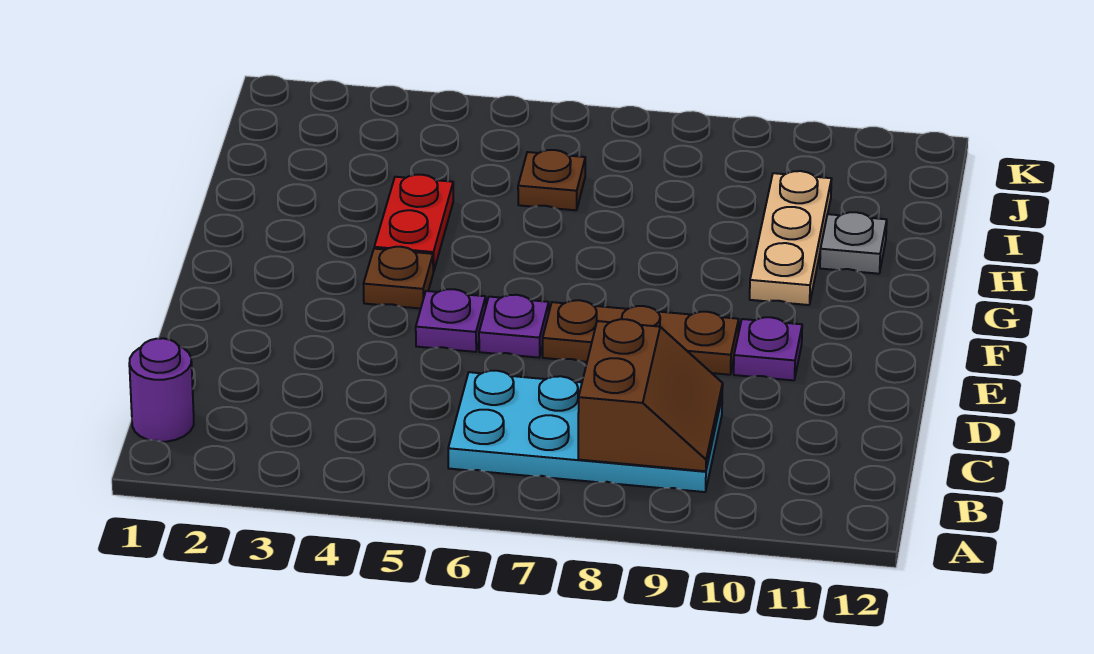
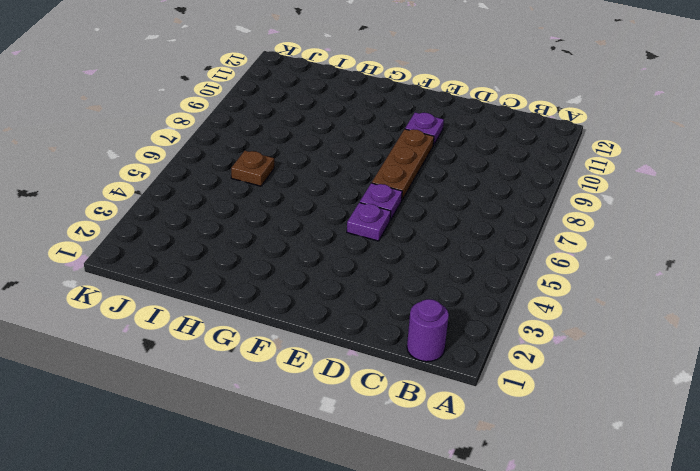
none -> cyan plate B6:C9 level 1
none -> brown plate F4 level 1
none -> red plate G4:H4 level 1

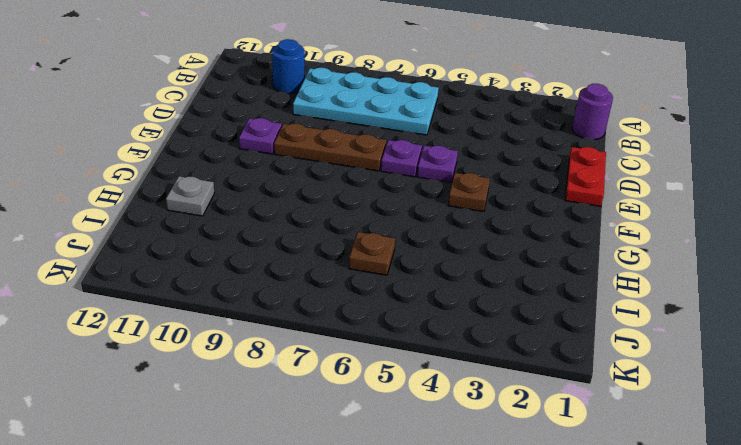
blue round brick B10 level 1 -> none
red plate D1:E1 level 1 -> red plate G4:H4 level 1
none -> tan plate G10:I10 level 1
none -> brown slope B8:C9 level 2 top 8

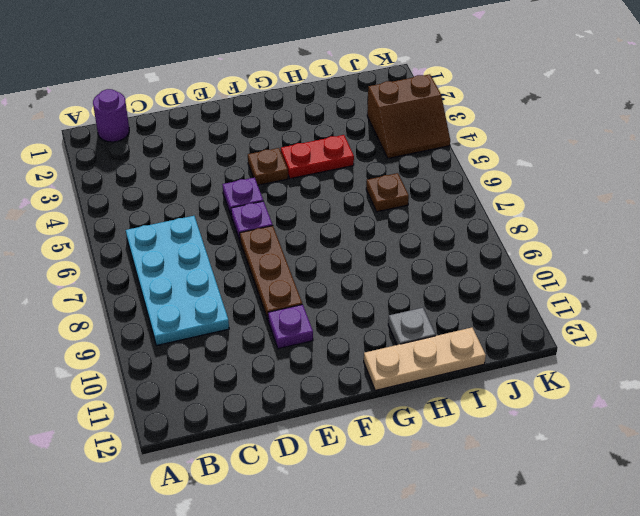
tan plate G12:I12 level 1 -> tan plate G10:I10 level 1
brown slope J3:K4 level 1 top 3 -> brown slope B8:C9 level 2 top 8

